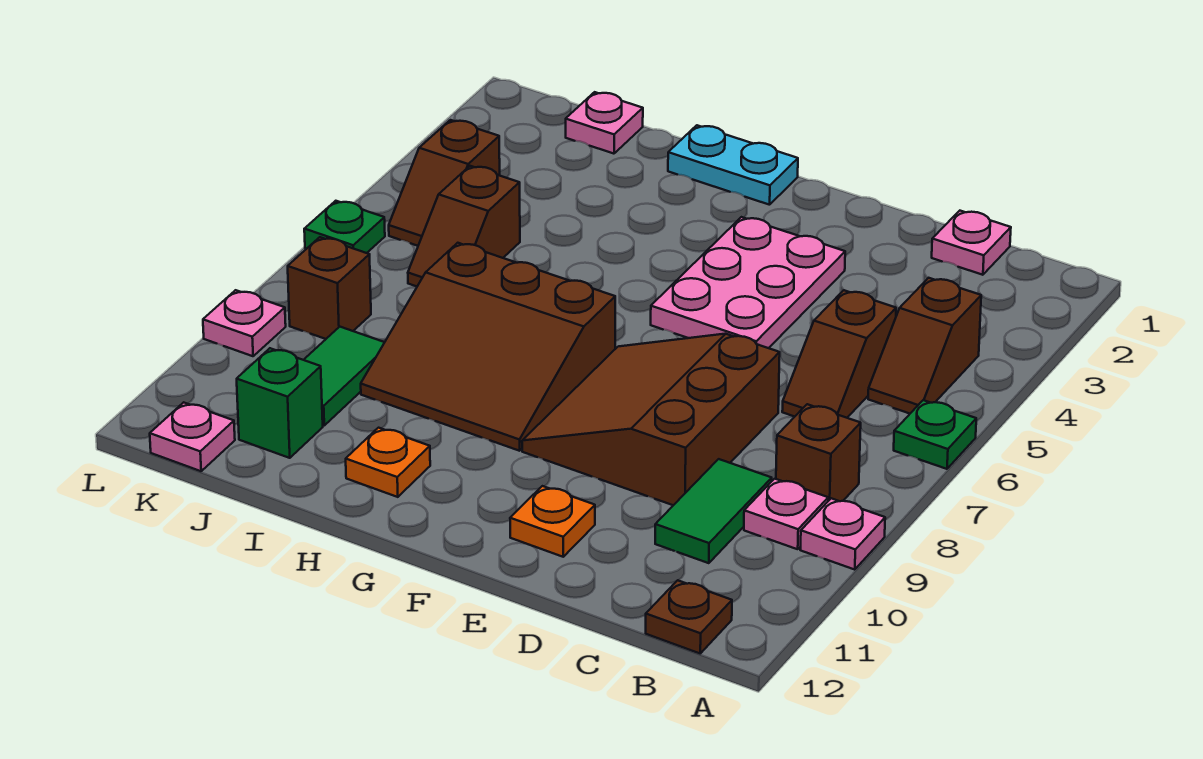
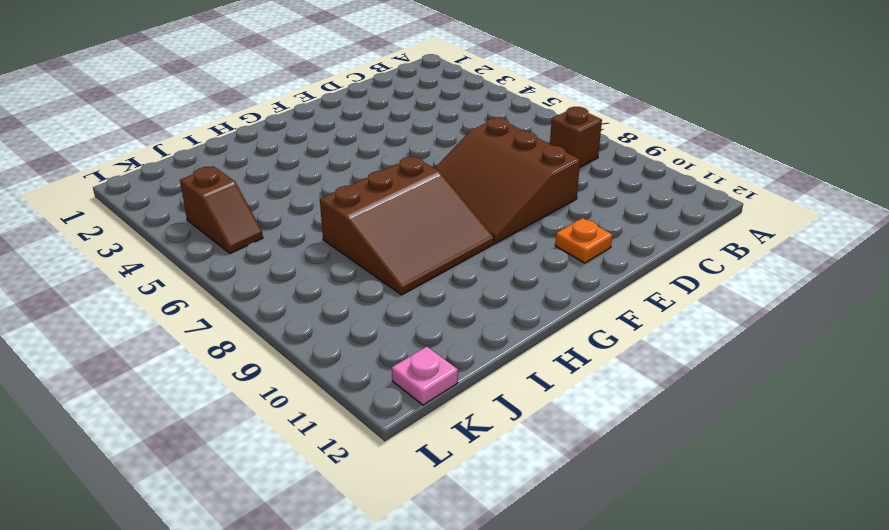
none -> green plate A6 level 1
none -> pink plate A9 level 1
none -> brown slope B4:B5 level 1 top 4

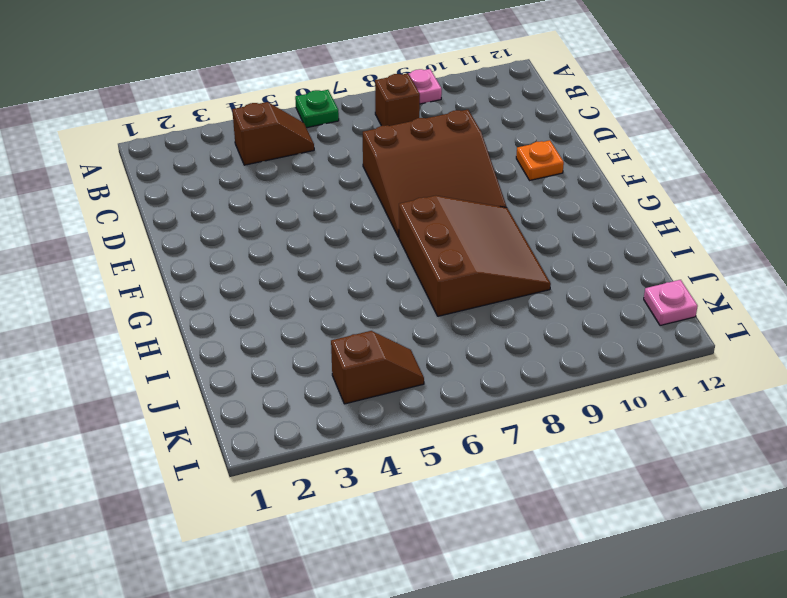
none -> pink plate B9 level 1
none -> brown plate B12 level 1
none -> pink plate C1 level 1

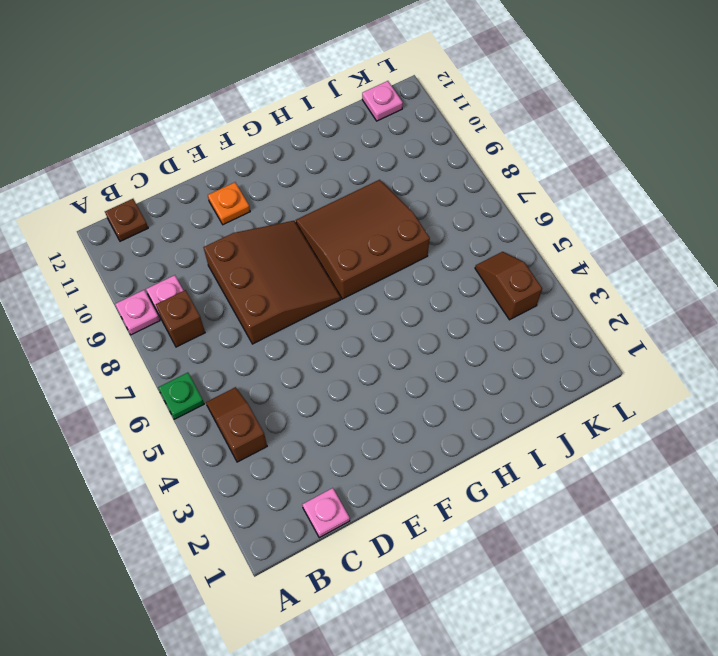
none -> brown slope C5:C6 level 1 top 5
none -> green tile C9:C10 level 1
none -> pink plate E3:F5 level 1

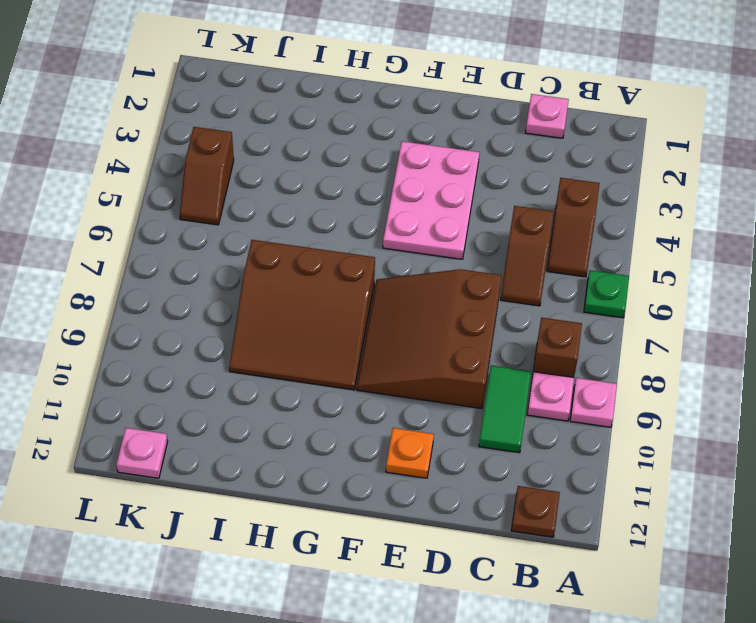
none -> cyan plate G1:H1 level 1
none -> orange plate H11 level 1
none -> pink plate J1 level 1

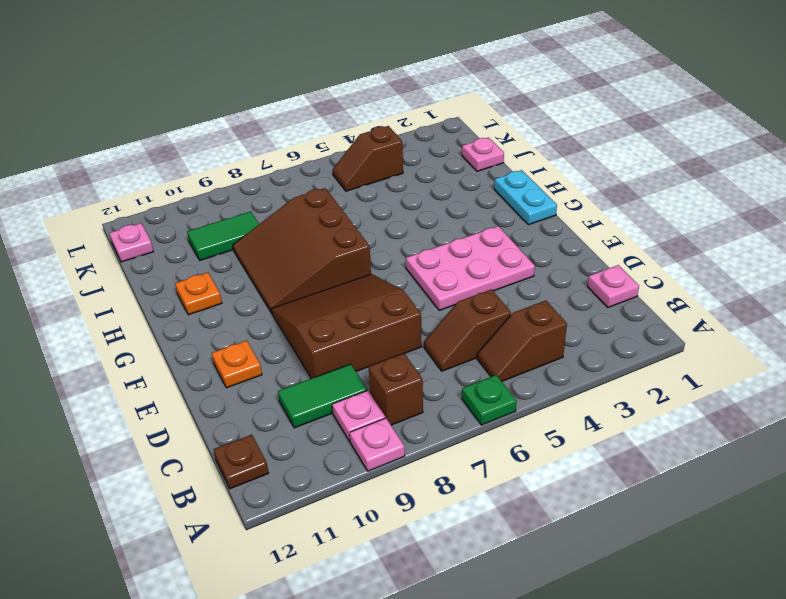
none -> brown slope J5:J6 level 1 top 5
none -> green brick J11 level 1
none -> brown brick K8 level 1

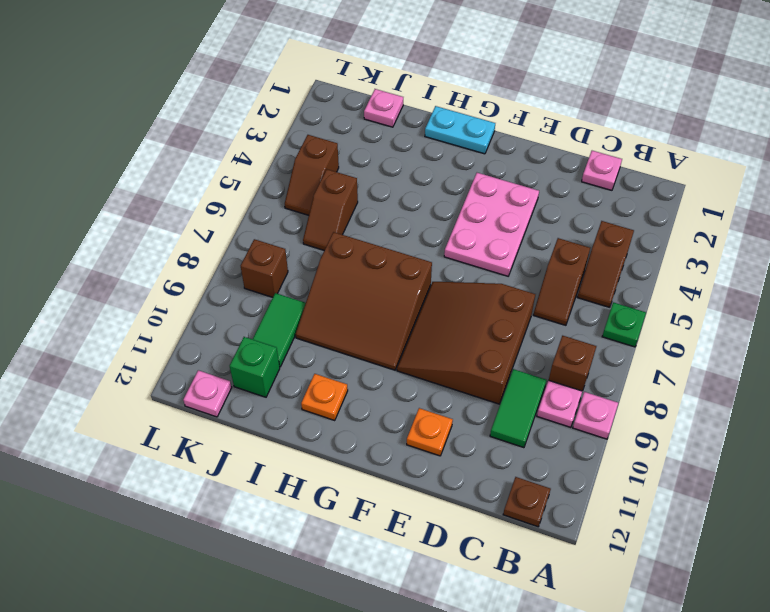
none -> green plate L6 level 1
none -> pink plate L9 level 1

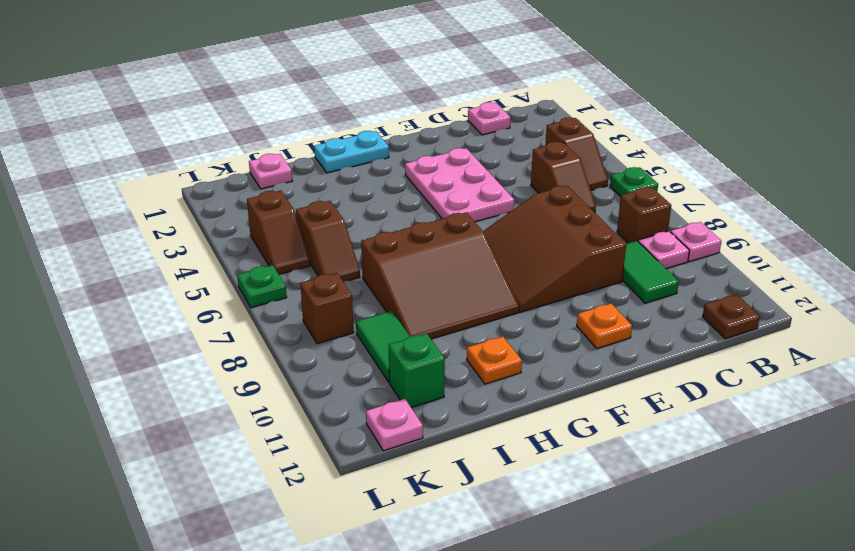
none -> pink plate L9 level 1

